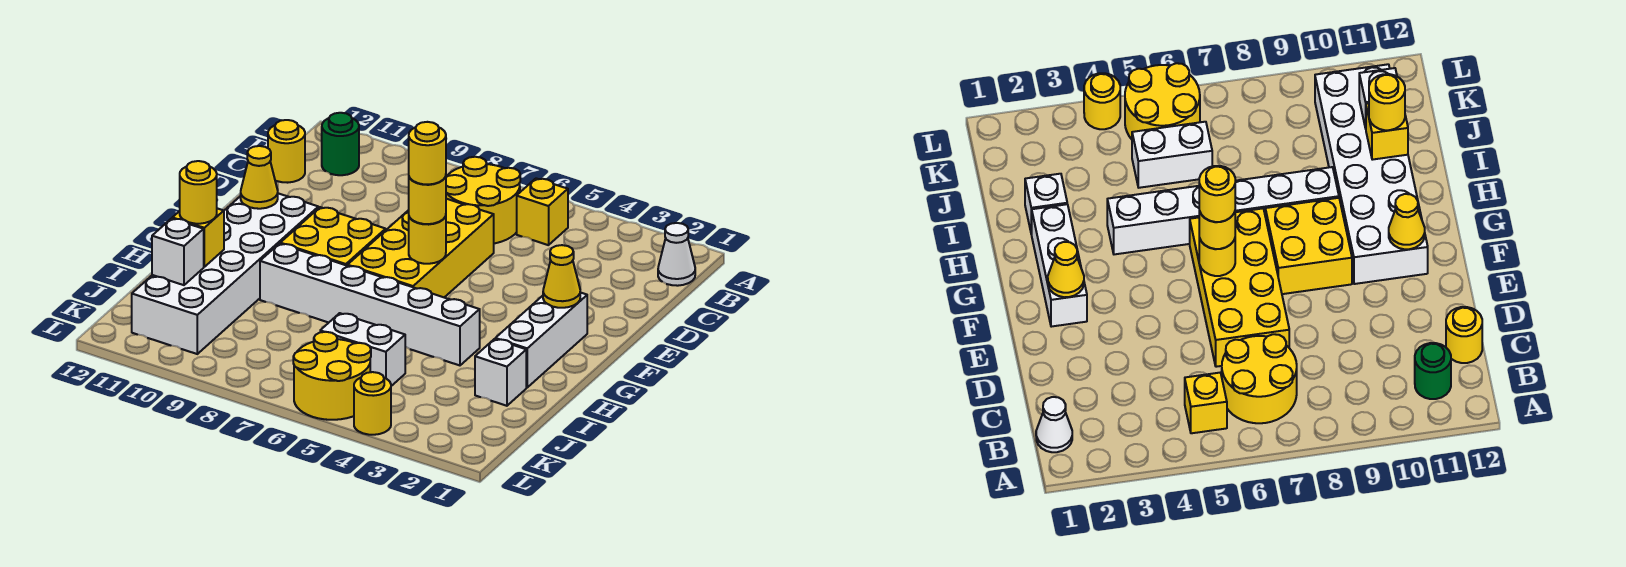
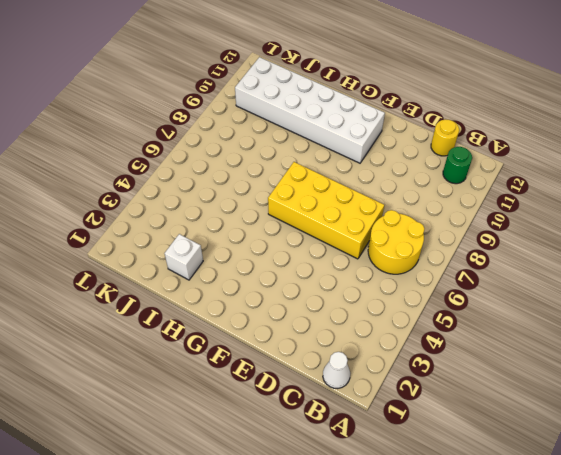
none -> yellow brick B5 level 1
none -> white brick F2:H2 level 1
none -> yellow brick F8:G9 level 1

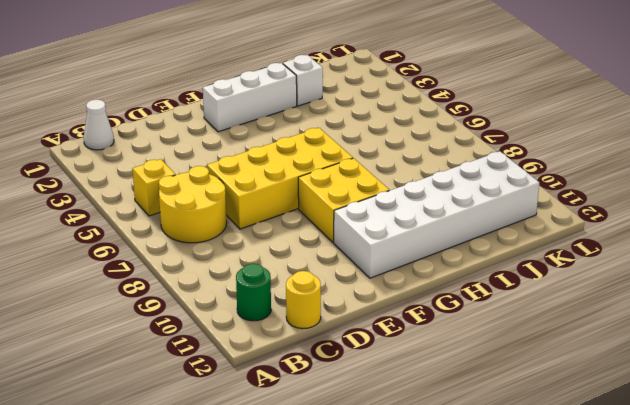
none -> white brick H4:H9 level 1
none -> white brick J5:J6 level 1
none -> yellow round brick K5:L6 level 1

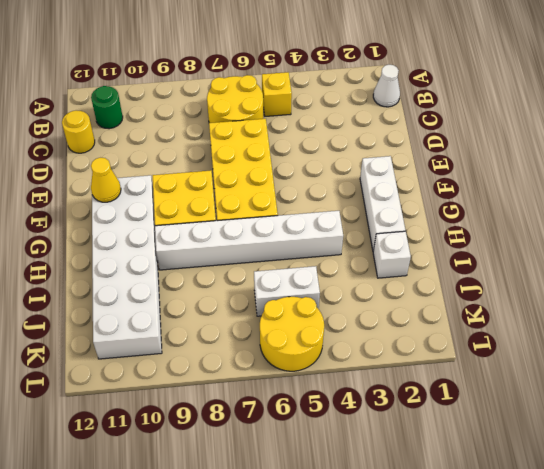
none -> yellow round brick L4 level 1
none -> yellow cone F2 level 2
none -> yellow round brick F6 level 2

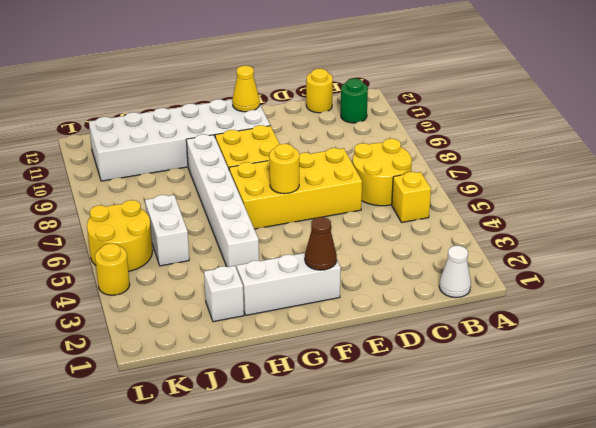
brown cone F2 level 2 -> yellow cone F2 level 2
none -> yellow brick I11 level 2
none -> white brick J11 level 2
none -> yellow round brick F6 level 3

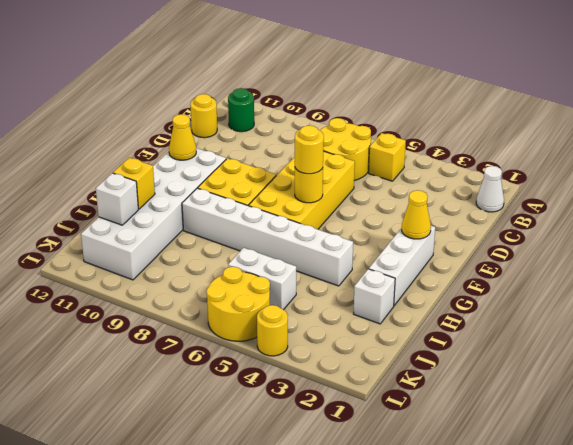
none -> yellow round brick I11 level 3
none -> yellow round brick F6 level 4

